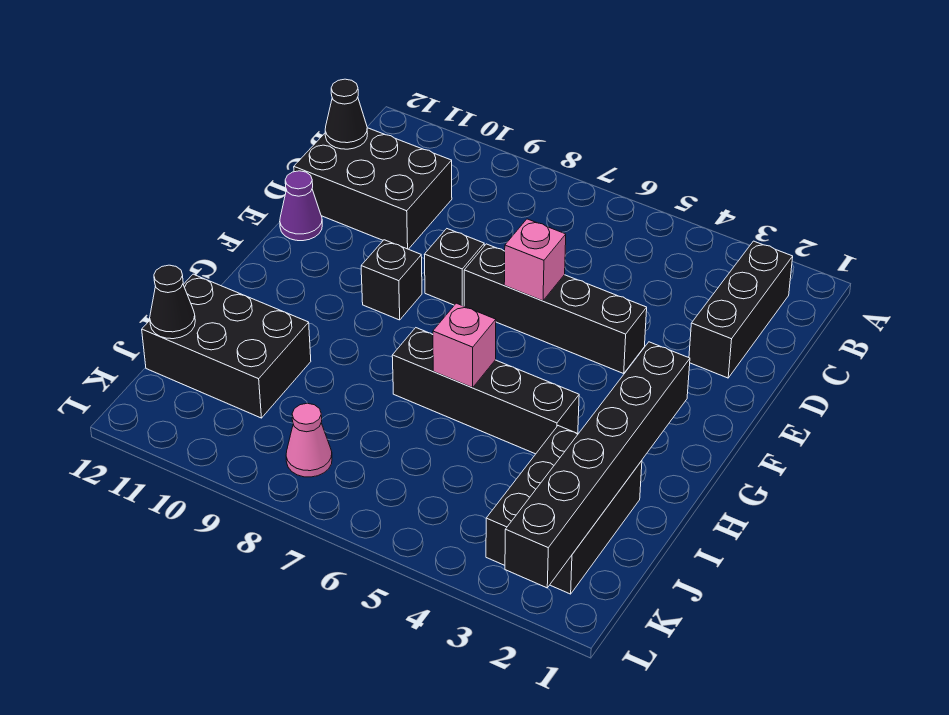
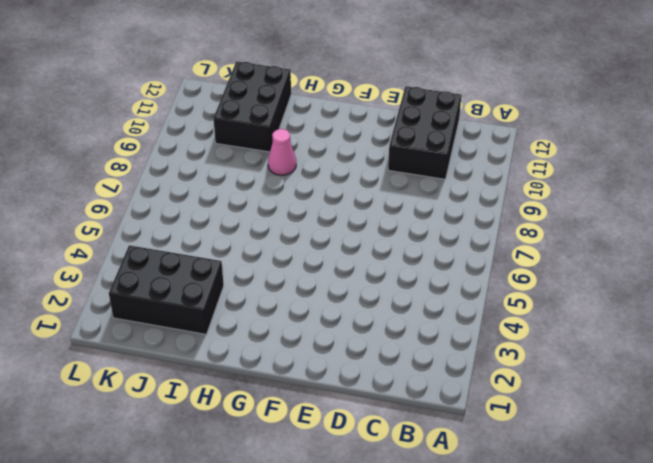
pink cone H9 level 1 -> pink cone K8 level 1
none -> black brick B2:D2 level 1
none -> black brick E4:E7 level 1
none -> black brick E8 level 1

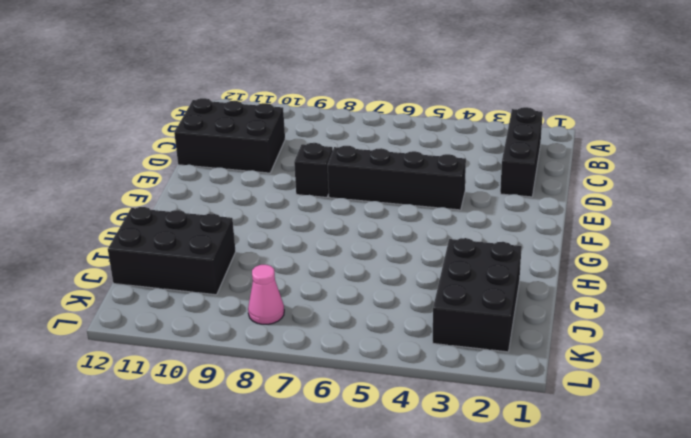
none -> purple cone E12 level 1
none -> black brick F9 level 1
none -> black brick H4:H7 level 1

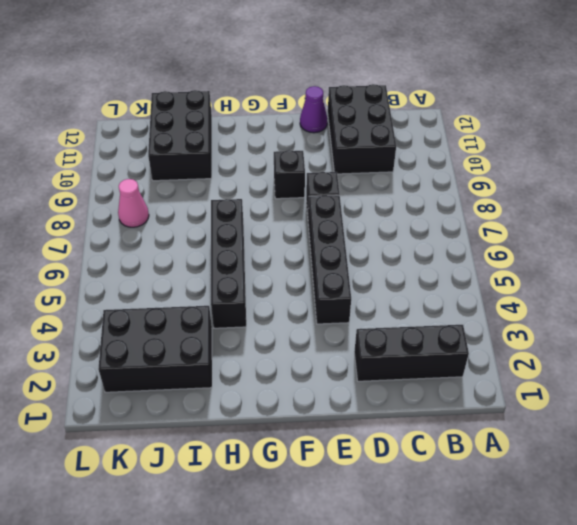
none -> black cone C12 level 2
none -> pink brick E6 level 2
none -> black brick G2:L2 level 2

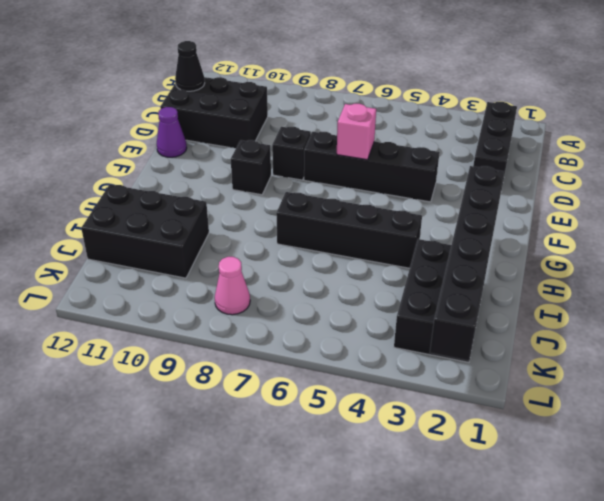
none -> pink brick H6 level 2
none -> black cone J12 level 2

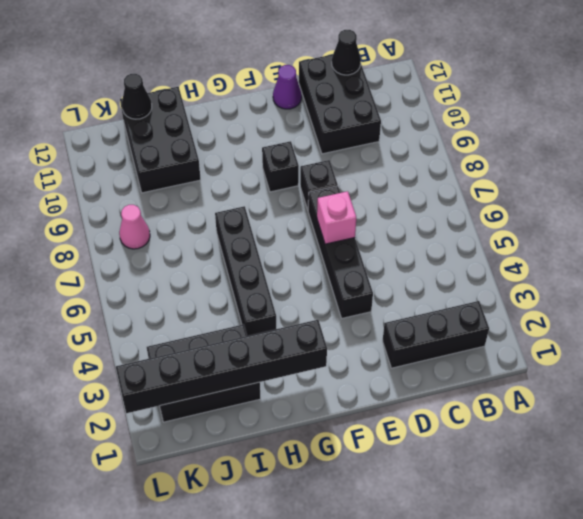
none -> pink brick H6 level 2

